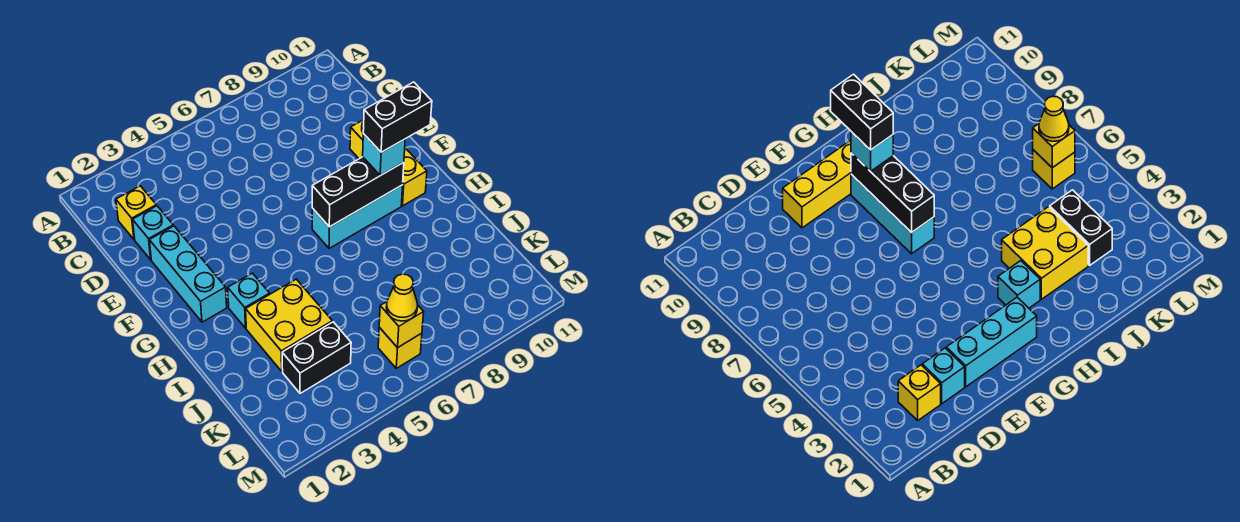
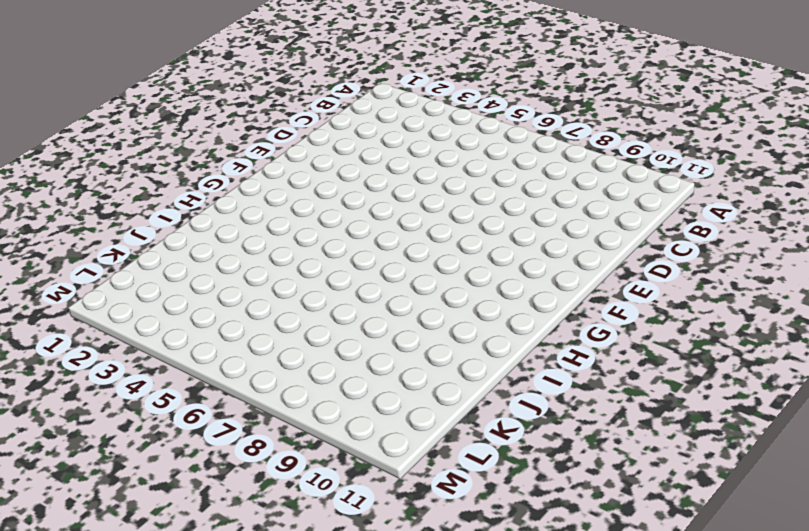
none -> yellow brick C2 level 1
none -> cyan brick D2 level 1
none -> cyan brick E2:G2 level 1

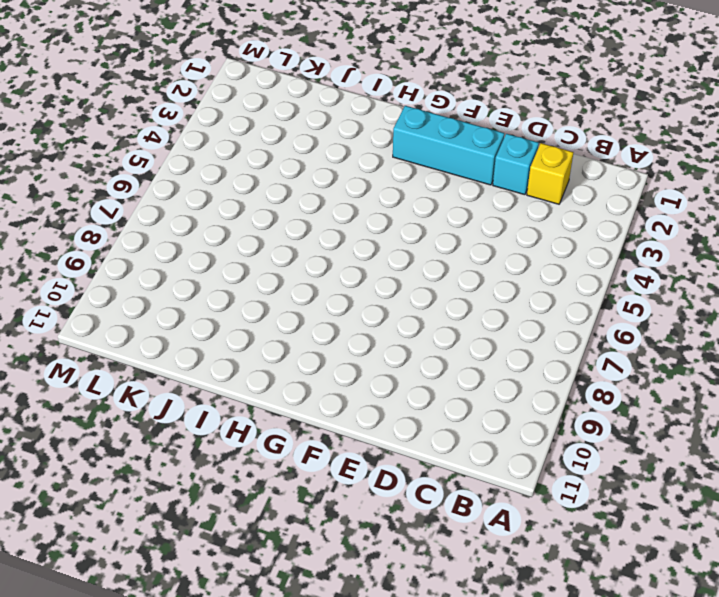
none -> yellow brick E10:G10 level 1
none -> cyan brick G7:G9 level 1
none -> cyan brick H3 level 1

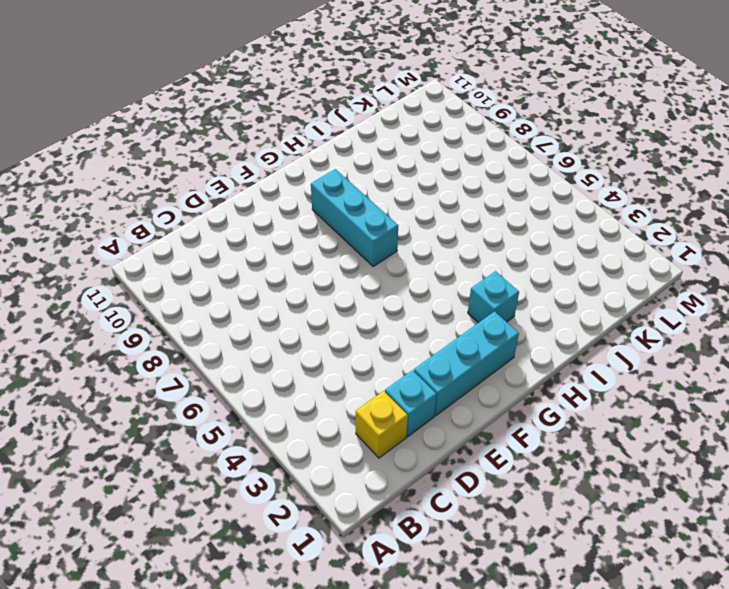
none -> yellow brick E10:G10 level 1
none -> yellow brick I3:J4 level 1
none -> black brick K3:K4 level 1

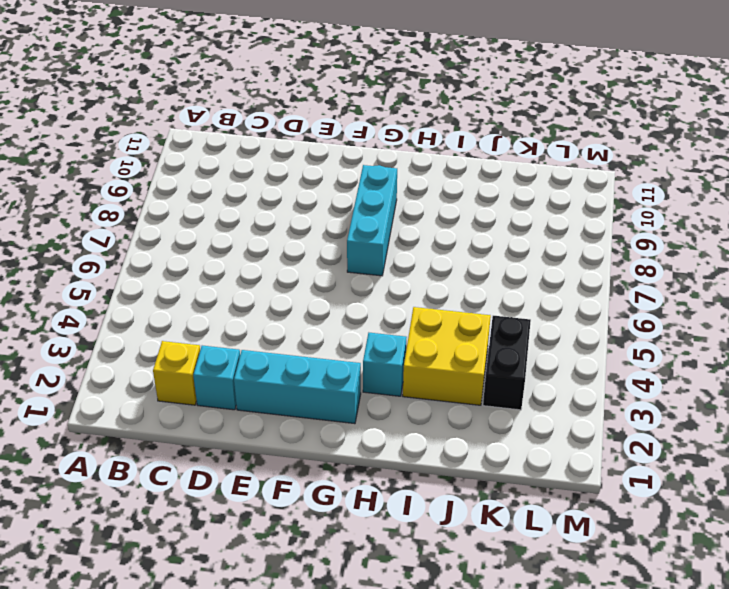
none -> yellow brick E10:G10 level 1
none -> yellow brick L6 level 1
none -> black brick G7:G9 level 2

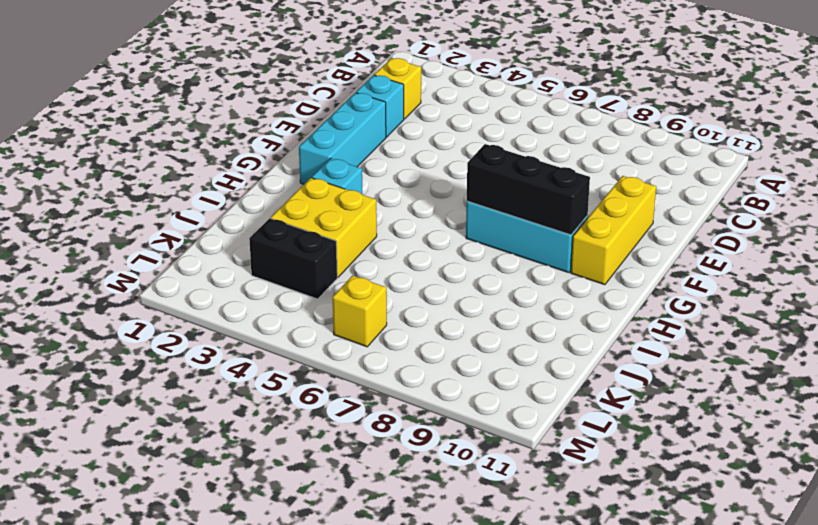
none -> yellow brick L6 level 2
none -> cyan brick G9 level 3
none -> yellow cone L6 level 3

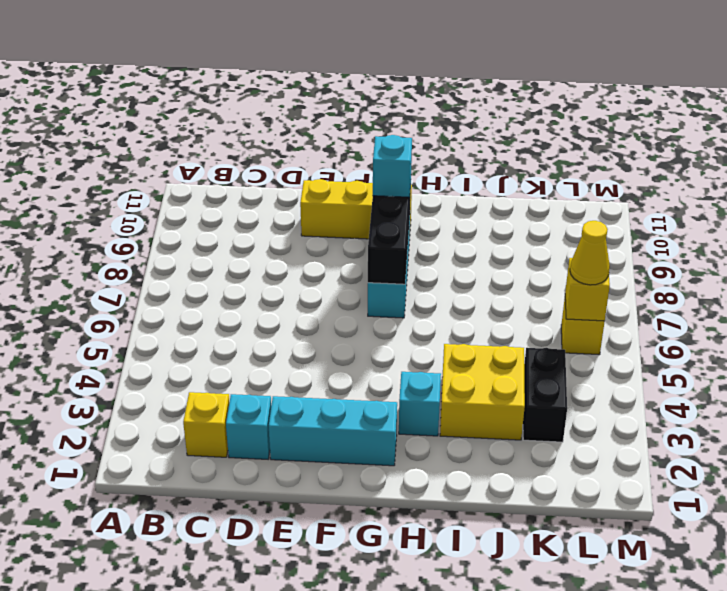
none -> black brick G9:G10 level 4

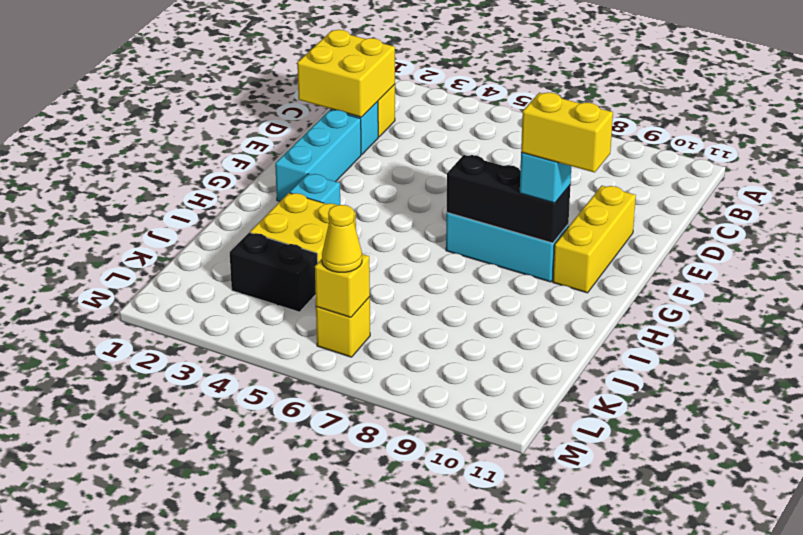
yellow brick C1:D2 level 2 -> none
yellow brick G9:G10 level 4 -> black brick G9:G10 level 4

